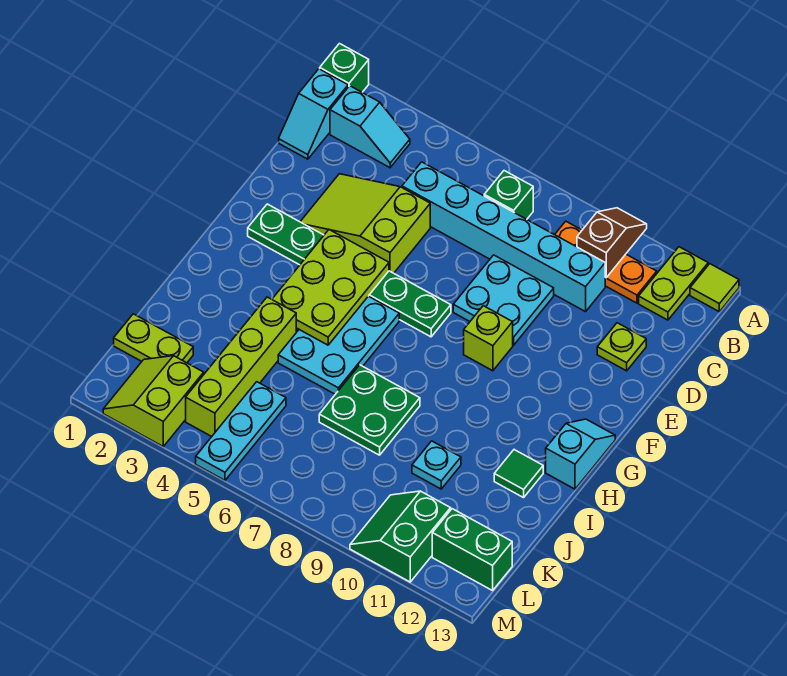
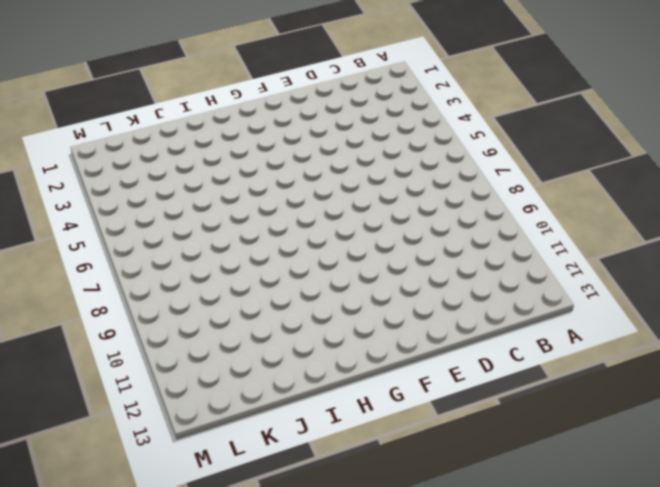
none -> green brick A1 level 1
none -> lime plate A12:B12 level 1
none -> lime tile A13 level 1

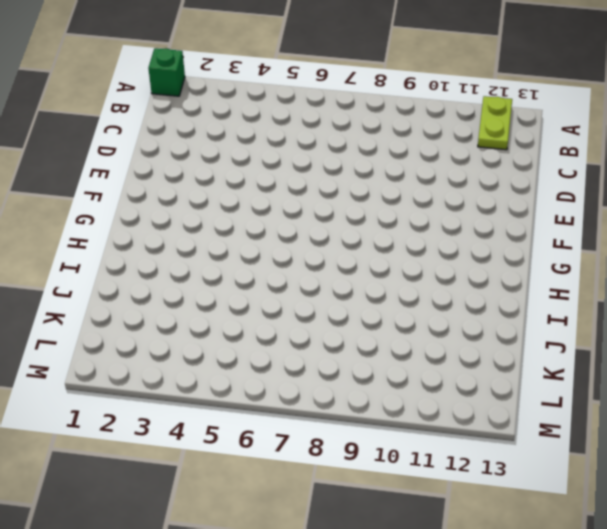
none -> lime tile A13 level 1
none -> cyan slope B1:C1 level 1 top B
none -> cyan slope B2:B3 level 1 top 2

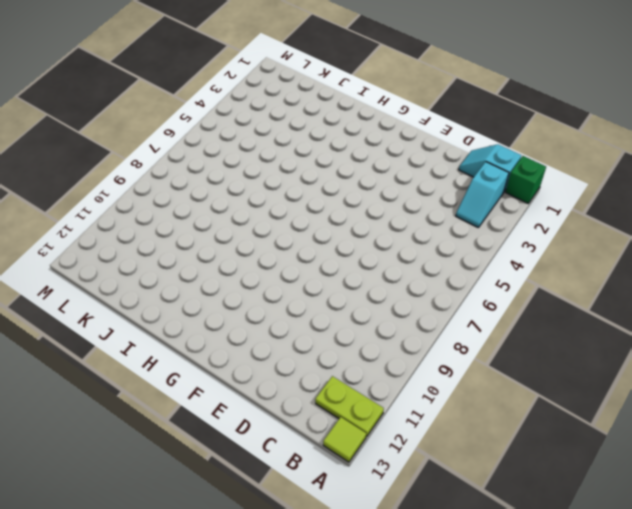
none -> green brick B7 level 1
none -> orange plate B9:B11 level 1
none -> cyan brick C5:C10 level 1

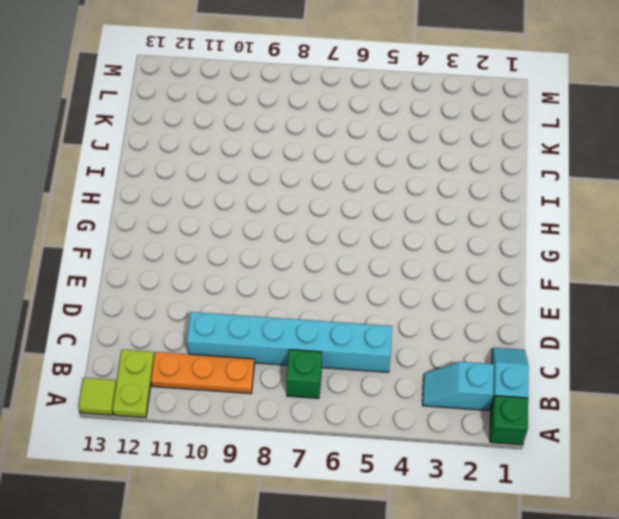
none -> lime slope D3:E5 level 1 top 5
none -> cyan plate D8:E9 level 1
none -> lime plate D12 level 1

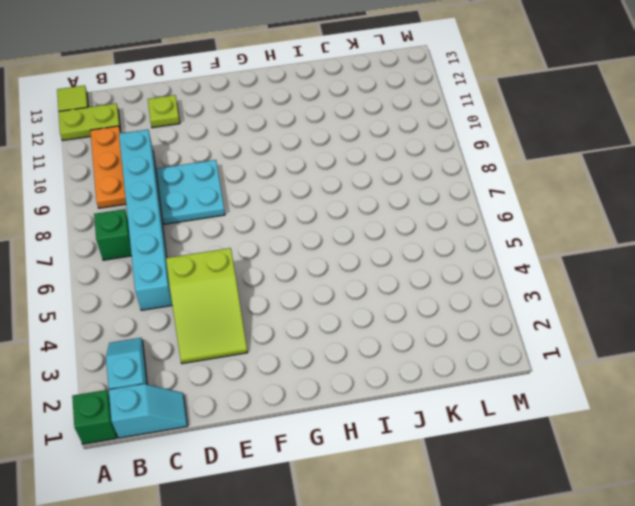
none -> green plate F2:F7 level 1
none -> lime brick F9 level 1
none -> cyan plate G5:I6 level 1

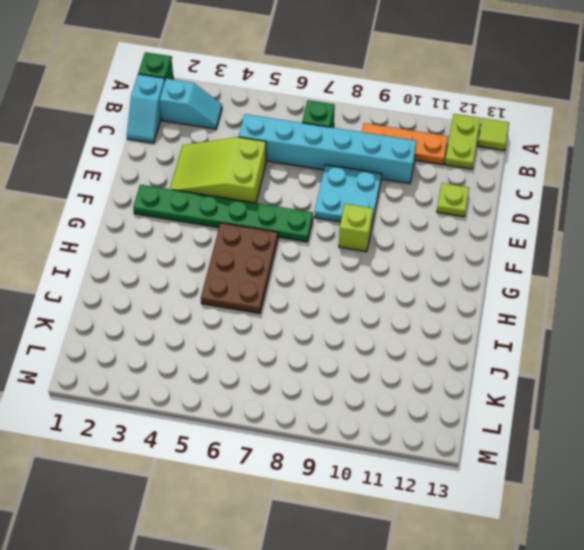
brown plate G5:I6 level 1 -> cyan plate G5:I6 level 1
none -> cyan slope G13:H13 level 1 top H
none -> lime brick I4:L4 level 1
none -> green plate I7:J8 level 1

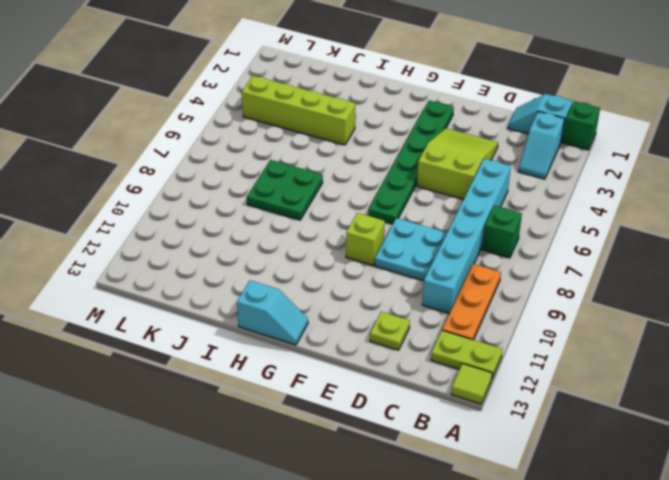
none -> cyan plate G5:I6 level 1
none -> green tile I12 level 1
none -> cyan plate J10 level 1

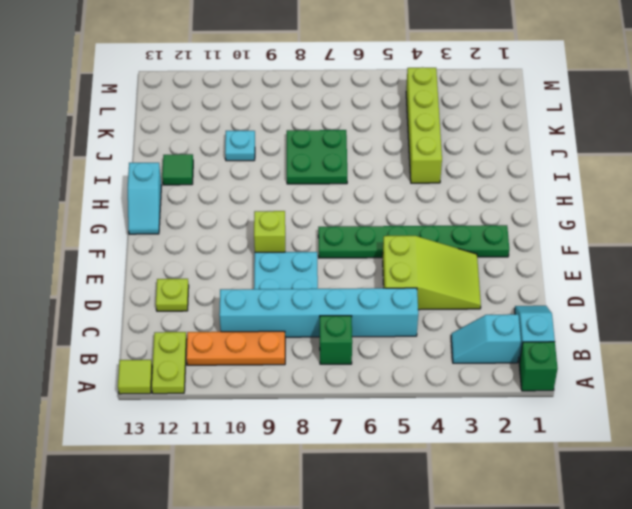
none -> cyan plate G5:I6 level 1
none -> lime plate K1:K2 level 1
none -> cyan plate K5:M5 level 1

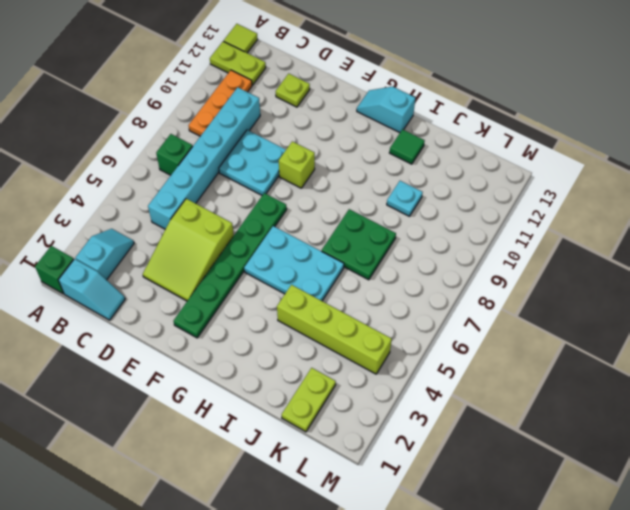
none -> cyan plate K5:M5 level 1
none -> lime slope L2:M3 level 1 top 3
none -> green slope L10:M11 level 1 top 11

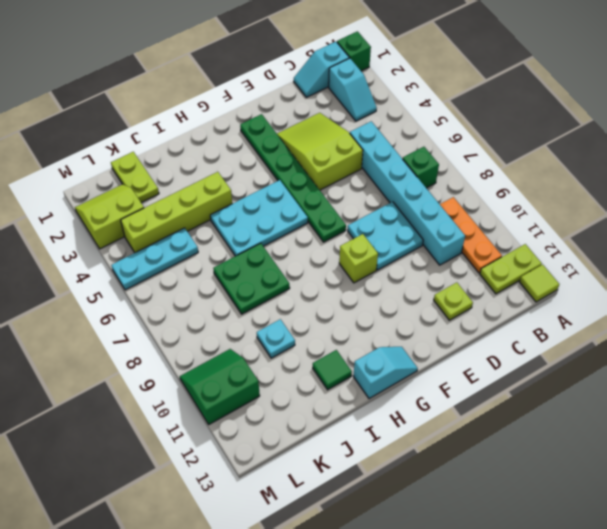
none -> green brick L12:L13 level 1
none -> brown slope A10:B10 level 2 top B
none -> lime plate F4:H5 level 2

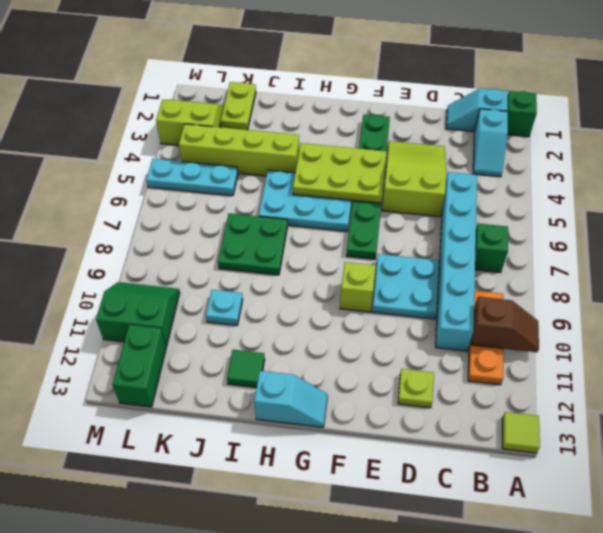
none -> lime plate A12:B12 level 1

